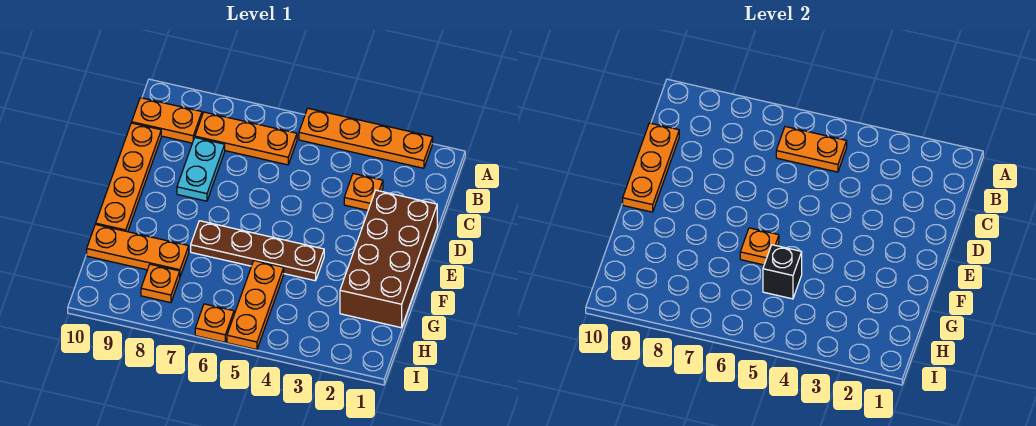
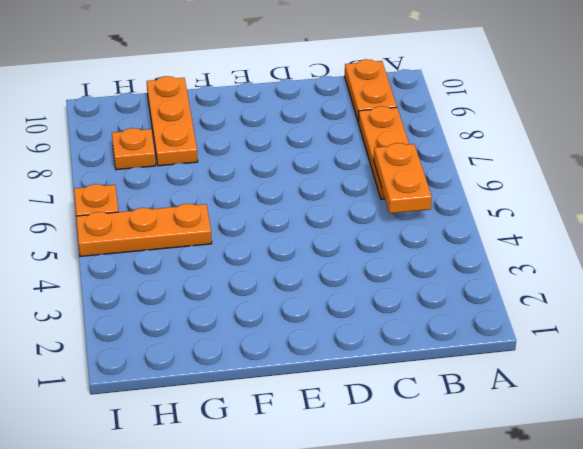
none -> orange plate A2:A5 level 1
none -> orange plate C3 level 1
none -> cyan plate C8:D8 level 1

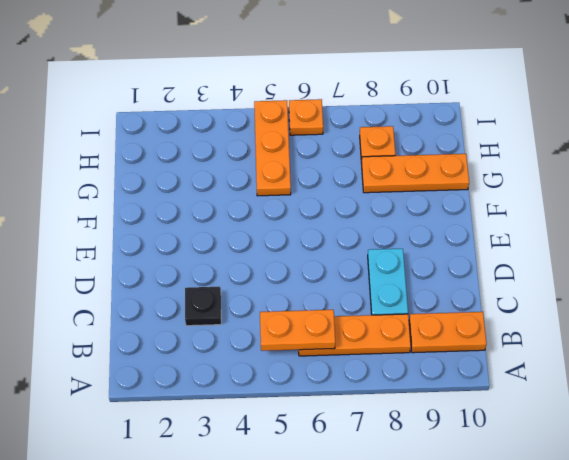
black plate C3 level 1 -> orange plate C3 level 1
none -> orange plate A2:A5 level 1
none -> orange plate C10:F10 level 1
none -> brown brick D1:G2 level 1

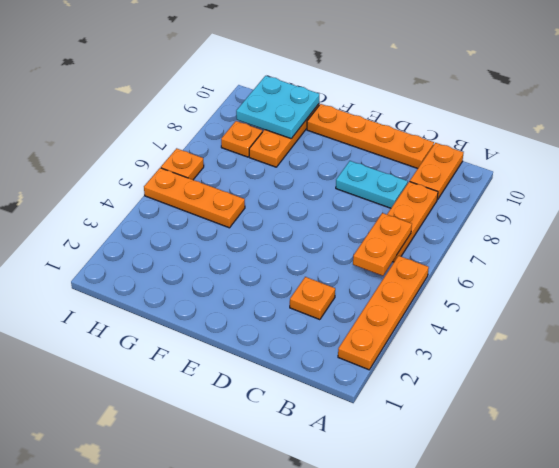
cyan plate G9:H10 level 2 -> none
none -> brown brick D1:G2 level 1
none -> brown plate F4:F7 level 1
none -> orange plate C10:E10 level 2

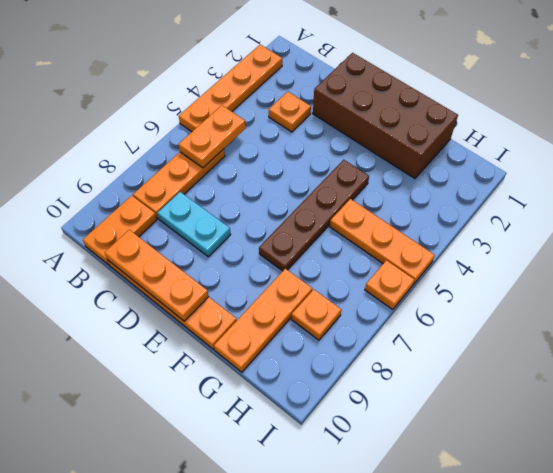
none -> orange plate F6 level 2
none -> black brick G5 level 2

